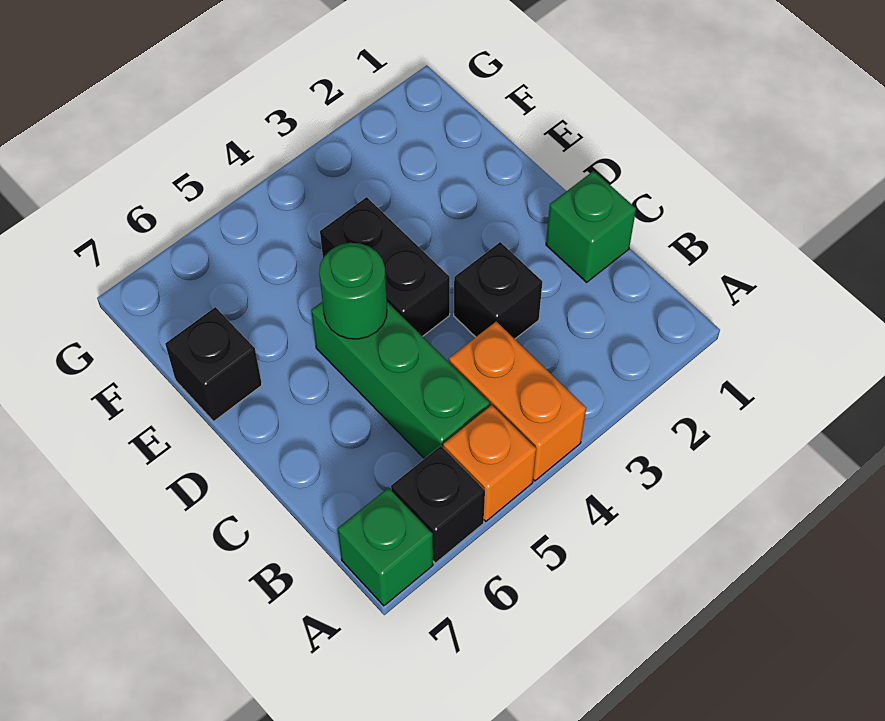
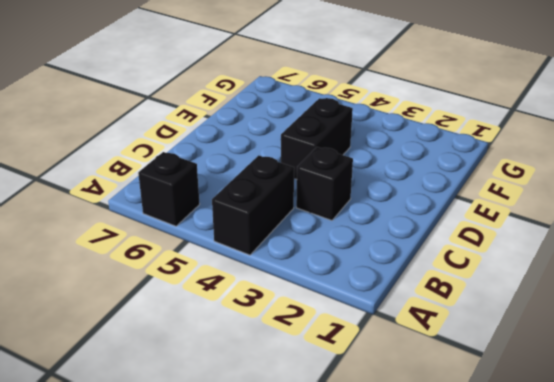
black brick A4:B4 level 1 -> orange brick A4:B4 level 1
none -> orange brick A5 level 1
none -> green brick A7 level 1

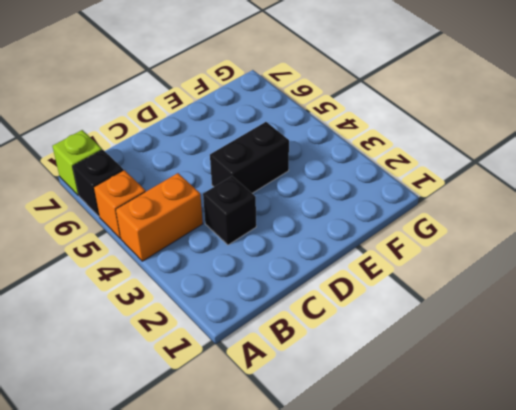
lime brick A7 level 1 -> green brick A7 level 1
none -> green brick B5:D5 level 1
none -> green brick C1 level 1

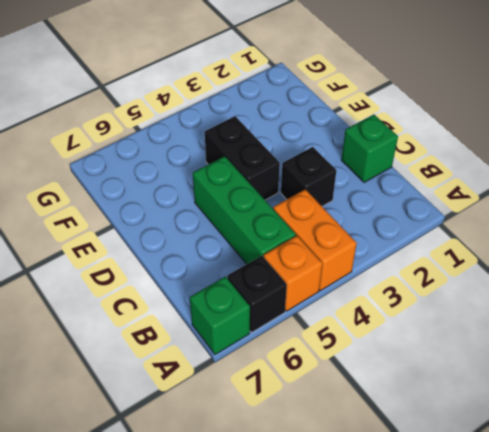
none -> black brick E7 level 1
none -> green round brick D5 level 2

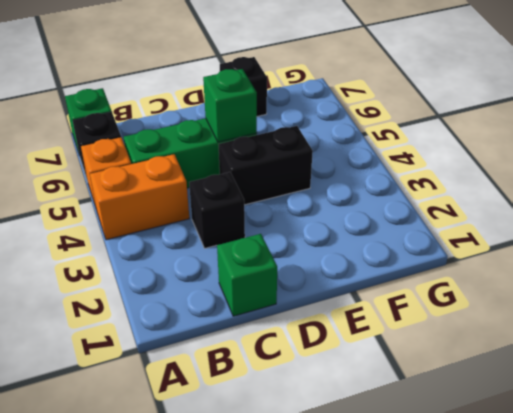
green brick D5 level 2 -> green round brick D5 level 2

